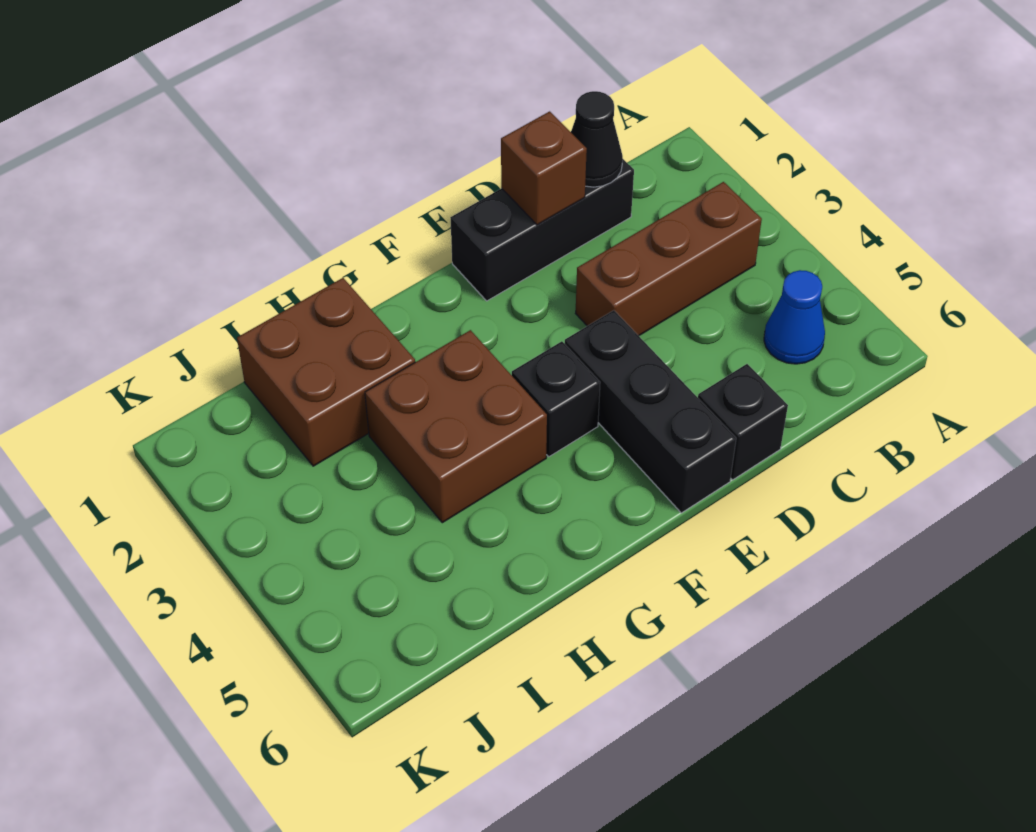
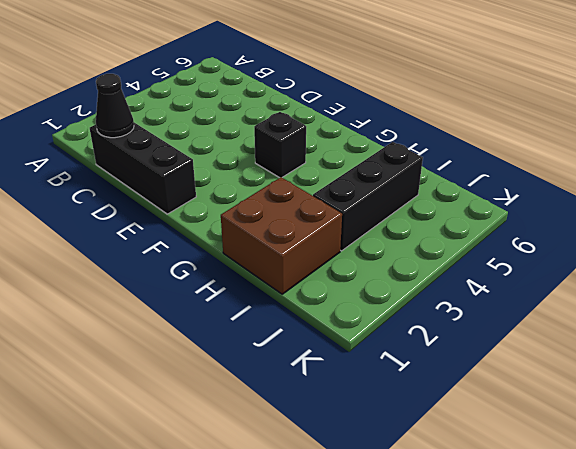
black brick I3:I5 level 1 -> black brick E4:E6 level 1
none -> brown brick B3:D3 level 1
none -> blue cone B5 level 1

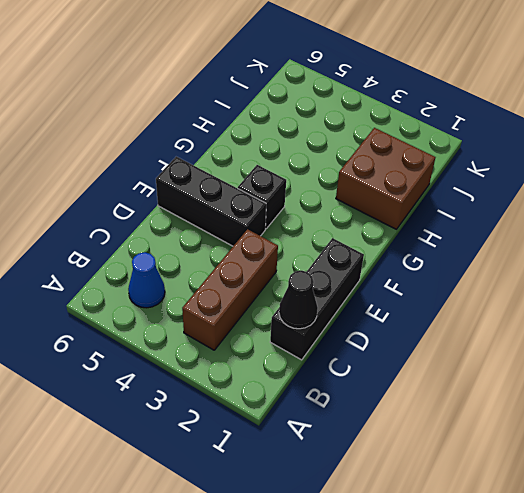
none -> black brick D6 level 1
none -> brown brick G3:H4 level 1

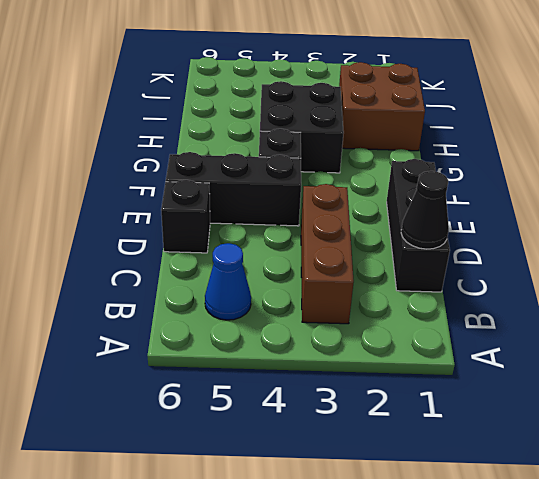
black brick G3:H4 level 1 -> brown brick G3:H4 level 1
none -> brown brick D1 level 2

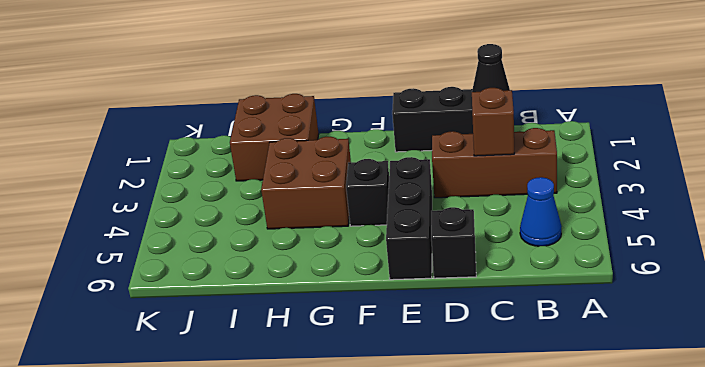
brown brick C3 level 2 -> brown brick D1 level 2

